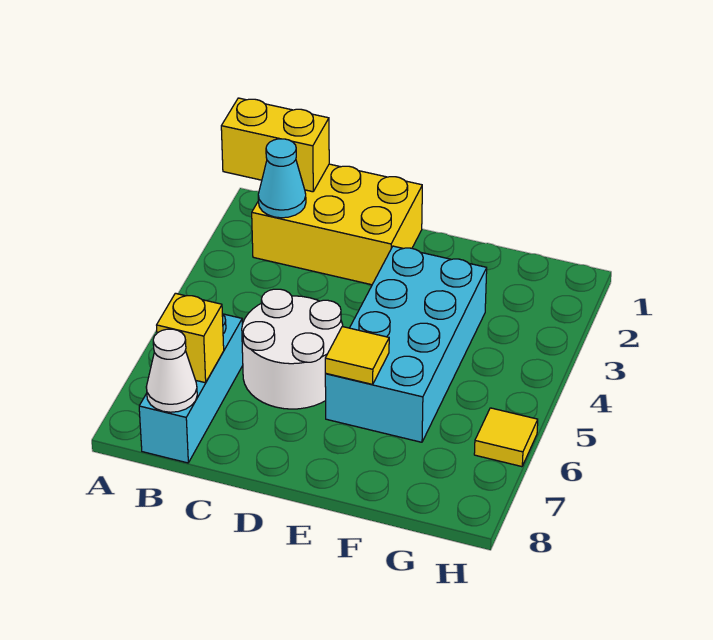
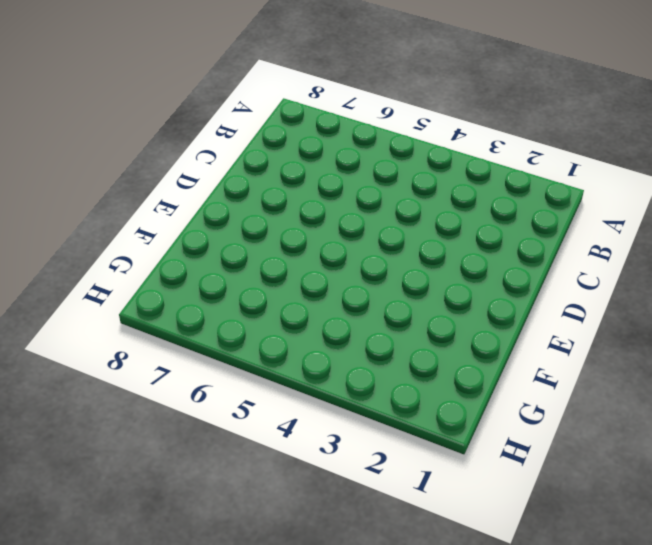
none -> yellow brick B1:D2 level 1
none -> cyan brick B6:B8 level 1

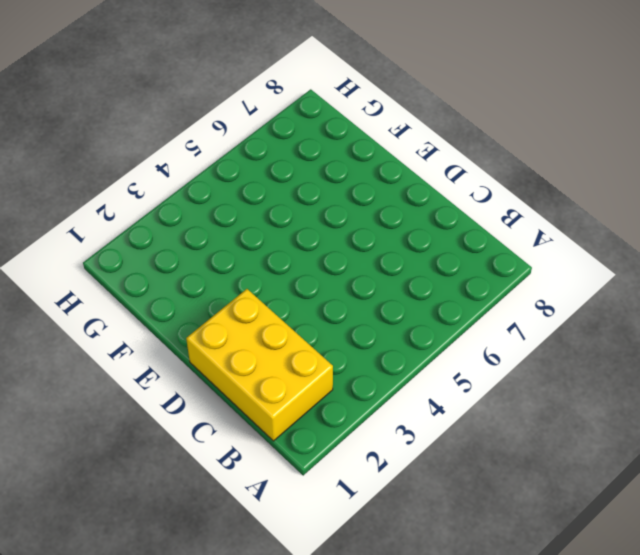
none -> cyan brick B6:B8 level 1
none -> white round brick C5:D6 level 1

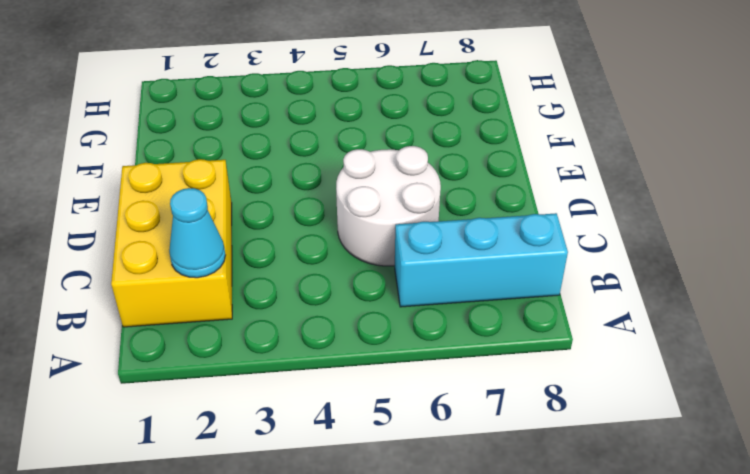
none -> cyan brick E3:F6 level 1
none -> yellow tile H6 level 1

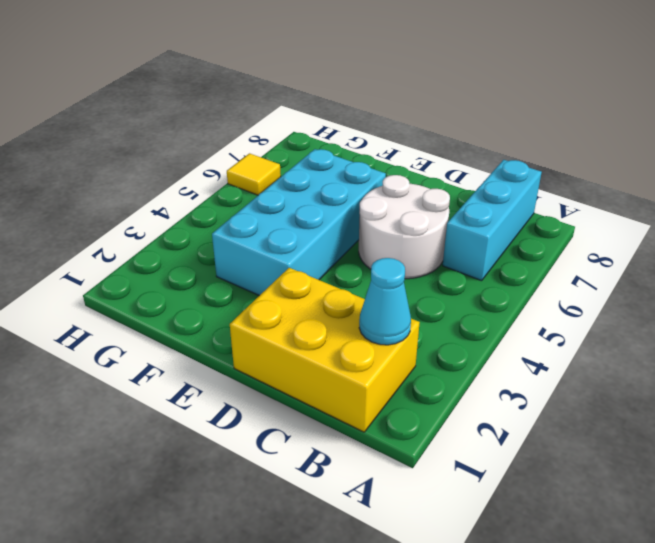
none -> yellow brick A1:B1 level 2
none -> yellow brick B7 level 2

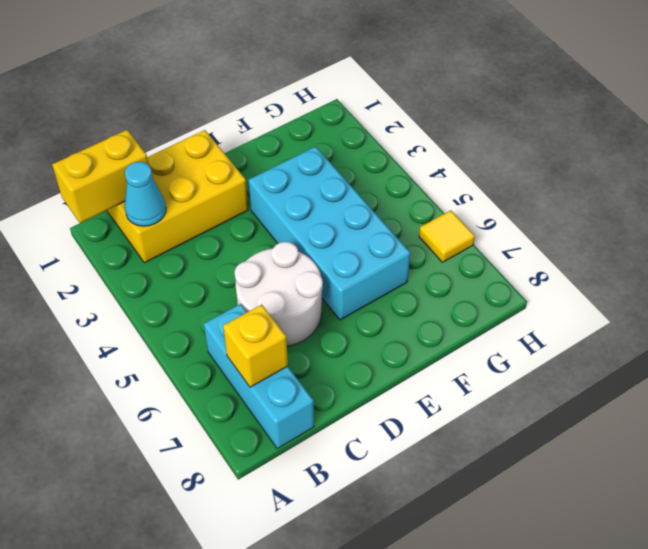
none -> white cone B8 level 2
none -> yellow tile E6 level 2

